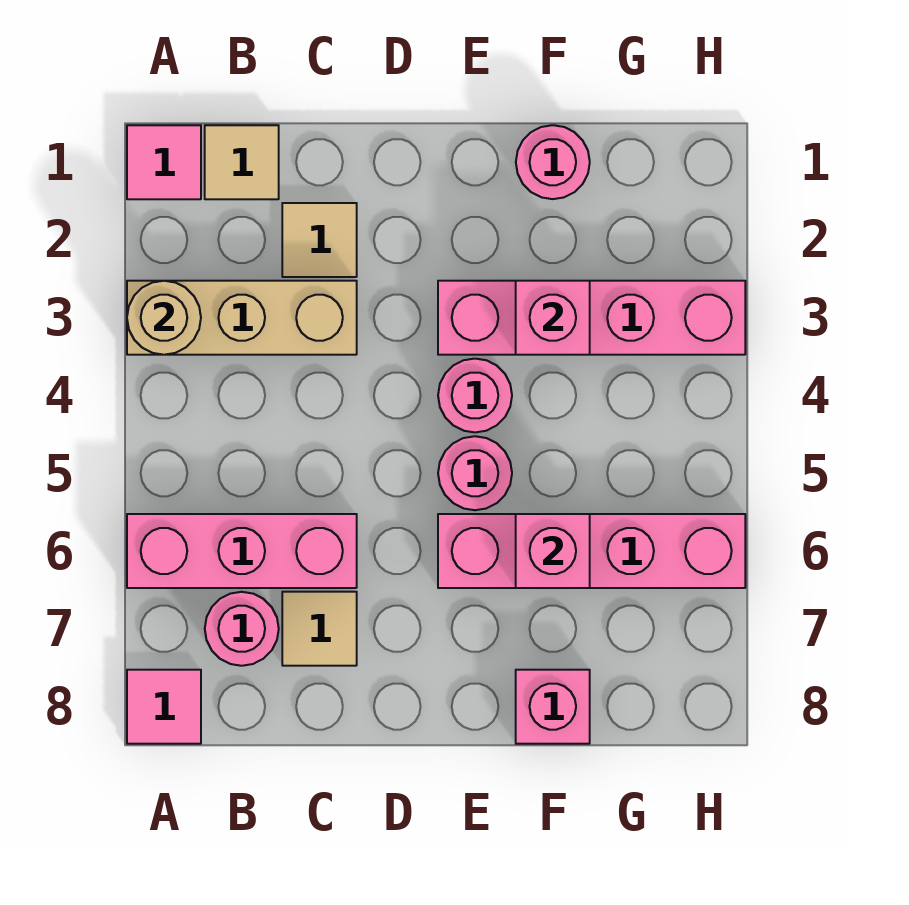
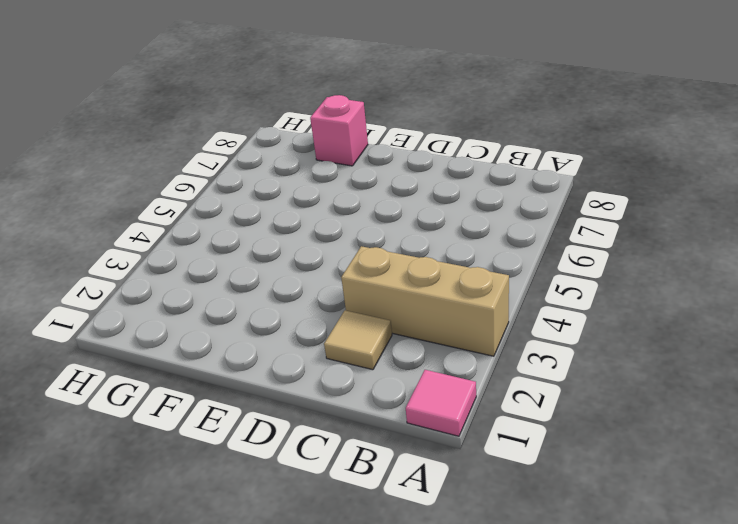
none -> pink brick A6:C6 level 1
none -> pink tile A8 level 1
none -> tan tile B1 level 1

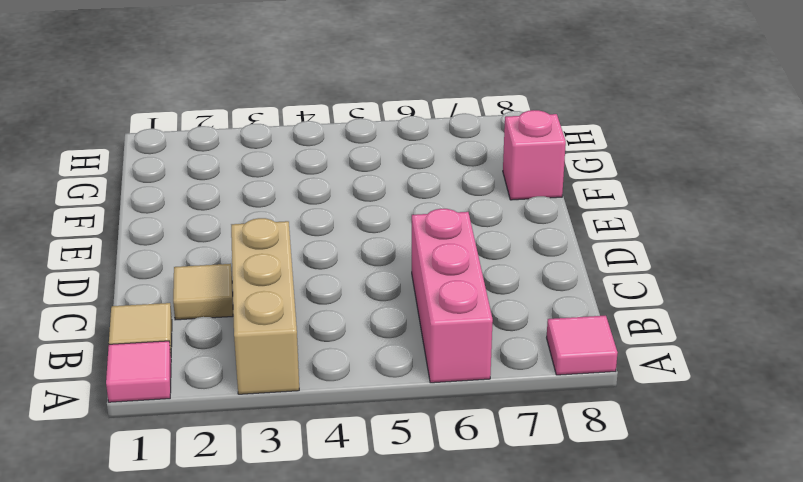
none -> pink round brick B7 level 1
none -> tan tile C7 level 1
none -> pink brick E3:H3 level 1

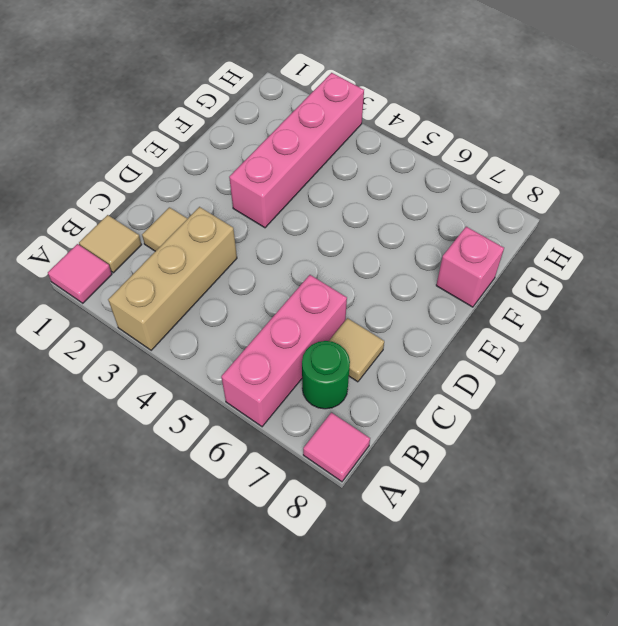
green round brick B7 level 1 -> pink round brick B7 level 1
none -> pink round brick E4 level 1
none -> pink round brick E5 level 1
none -> pink brick E6:H6 level 1

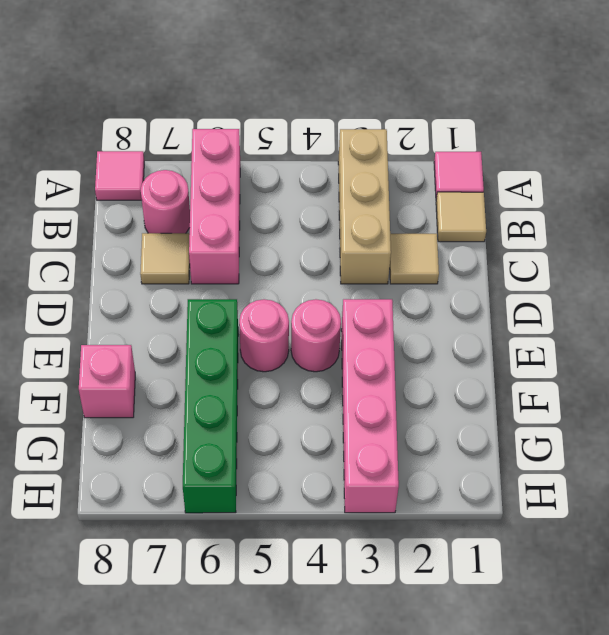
green brick E6:H6 level 1 -> pink brick E6:H6 level 1
none -> pink round brick F1 level 1
none -> tan round brick A3 level 2
none -> pink brick F3 level 2

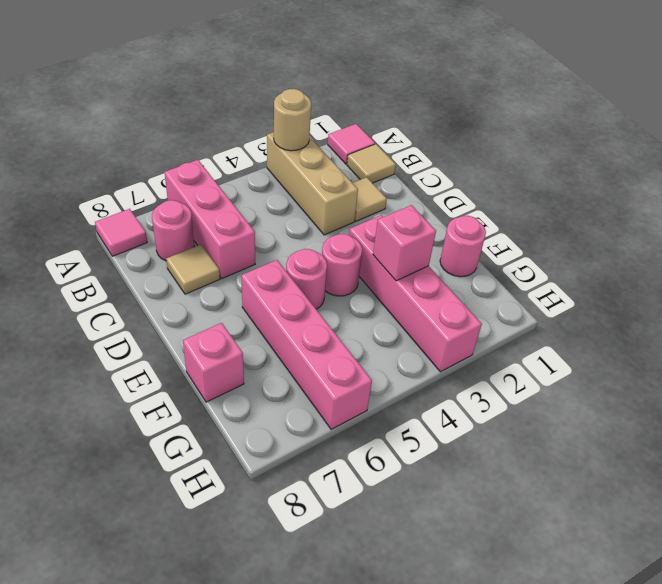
none -> pink brick F6 level 2

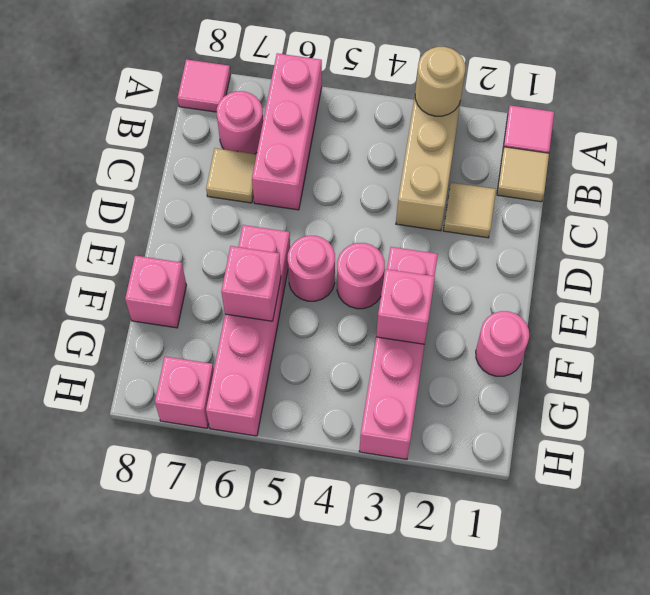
pink brick H7 level 1 -> none

